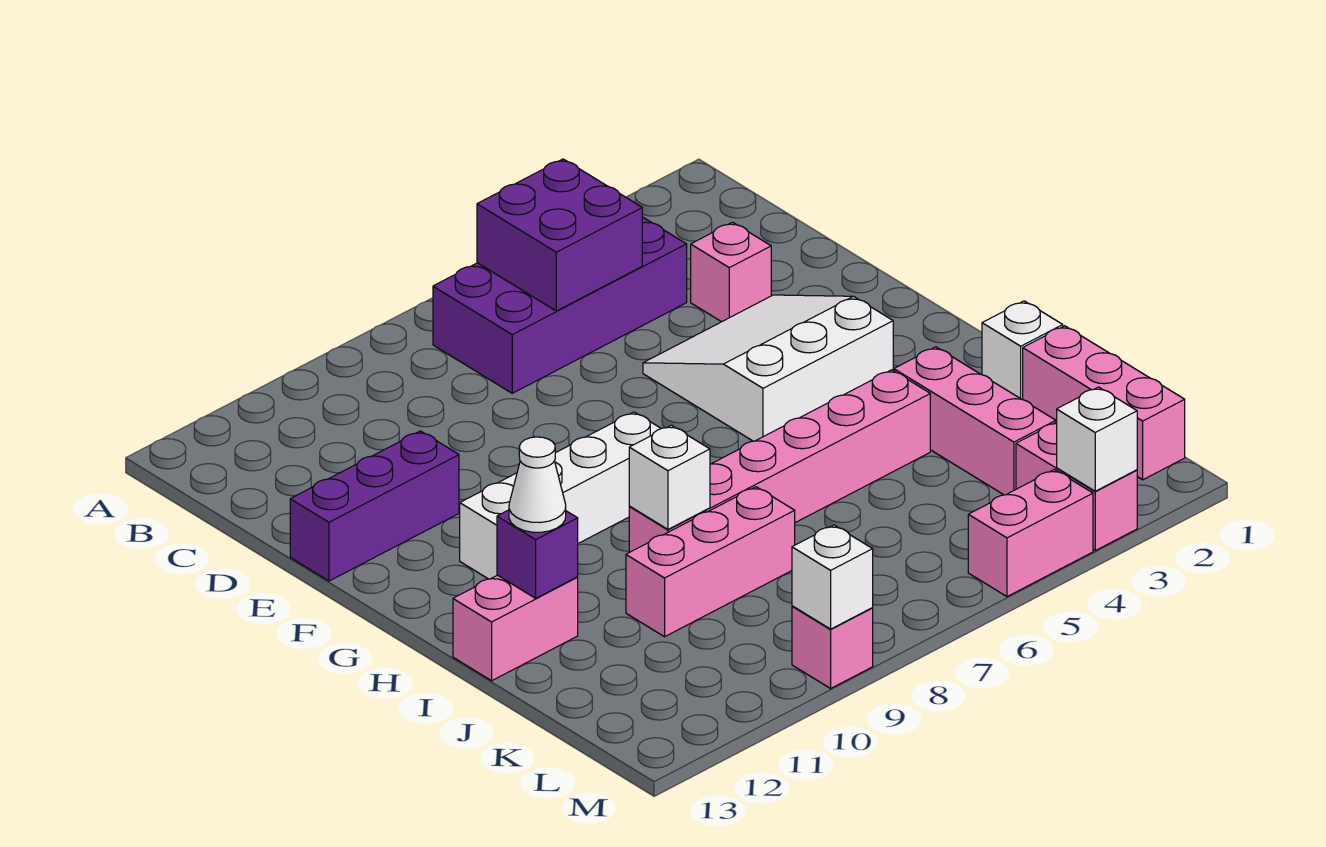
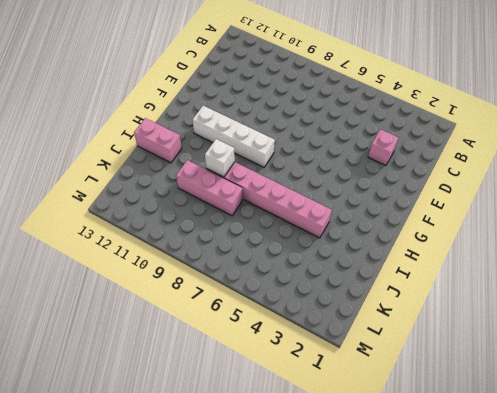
none -> purple brick B4:C7 level 1
none -> white slope E3:G5 level 1 top G
none -> purple brick E11:E13 level 1

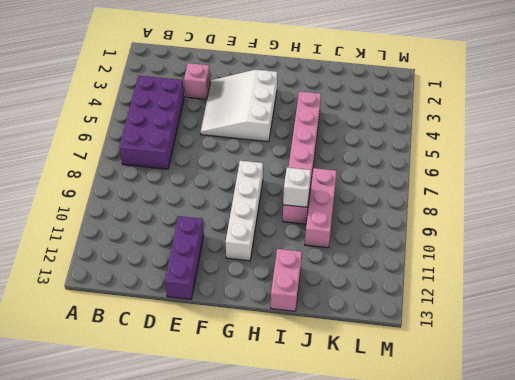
none -> white brick I1 level 1
none -> pink brick I3:K3 level 1
none -> pink brick J1:L1 level 1

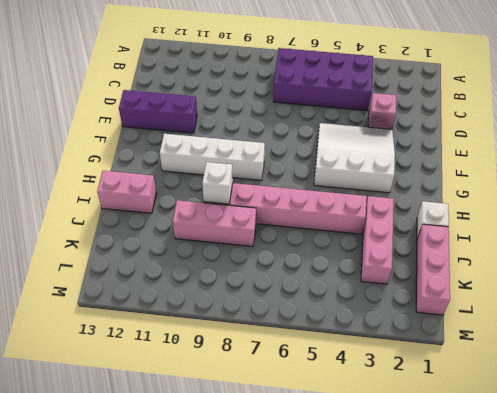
none -> pink brick L3:M3 level 1
none -> pink brick M4:M5 level 1
none -> pink brick M9 level 1

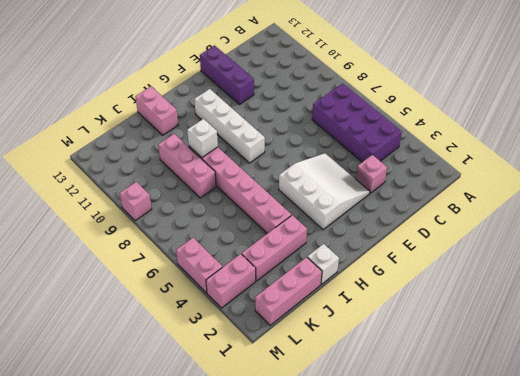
none -> purple brick B5:C6 level 2
none -> purple brick I12 level 2
none -> white brick M3 level 2

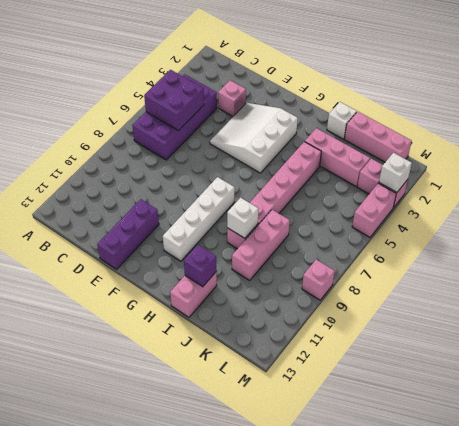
none -> white brick M9 level 2
none -> white cone I12 level 3

